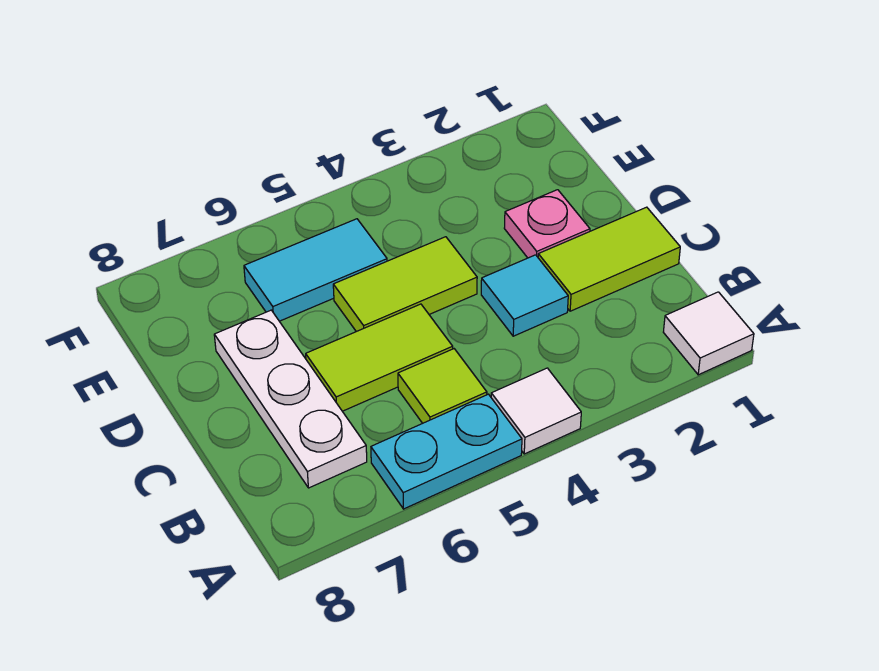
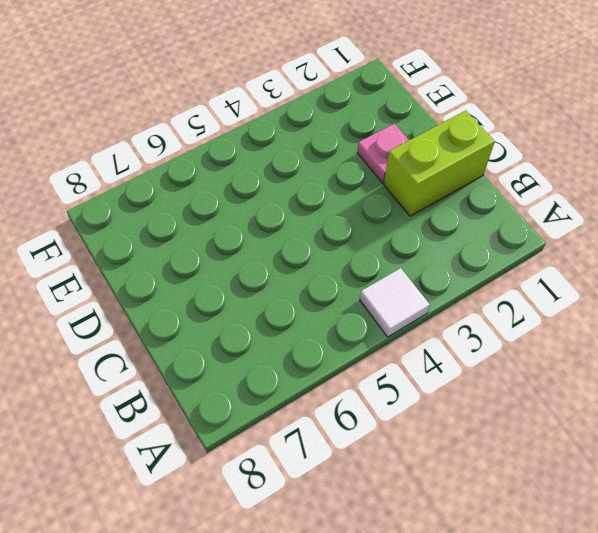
lime brick C1:C2 level 1 -> lime tile C1:C2 level 1
none -> white tile A1 level 1
none -> cyan plate A5:A6 level 1

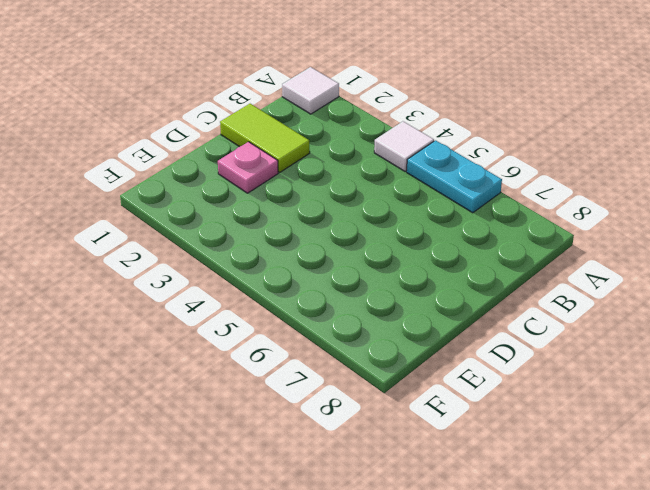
none -> lime tile B5 level 1
none -> white plate B7:D7 level 1

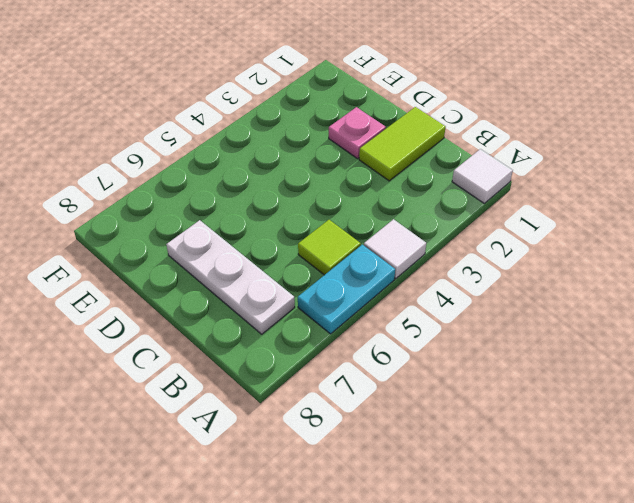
none -> cyan tile C3 level 1
none -> lime tile C5:C6 level 1

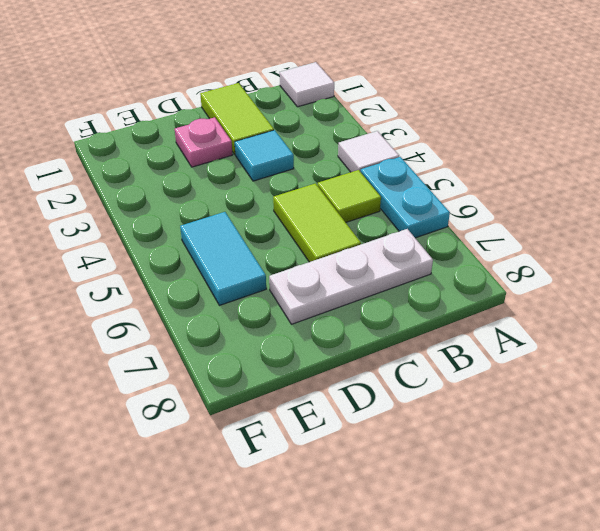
none -> lime tile D4:D5 level 1

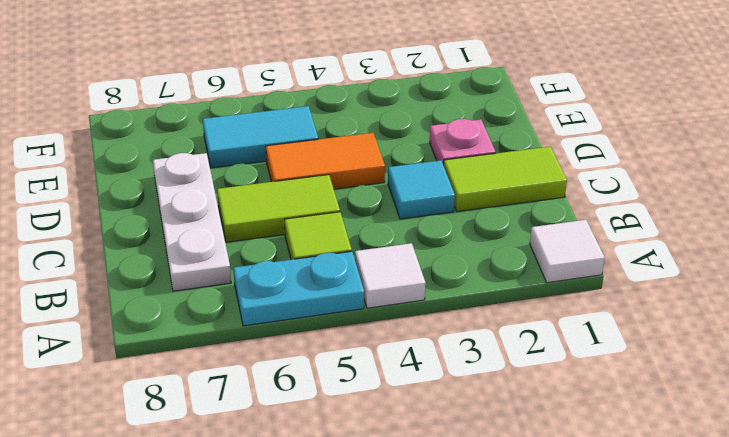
orange tile D4:D5 level 1 -> lime tile D4:D5 level 1

